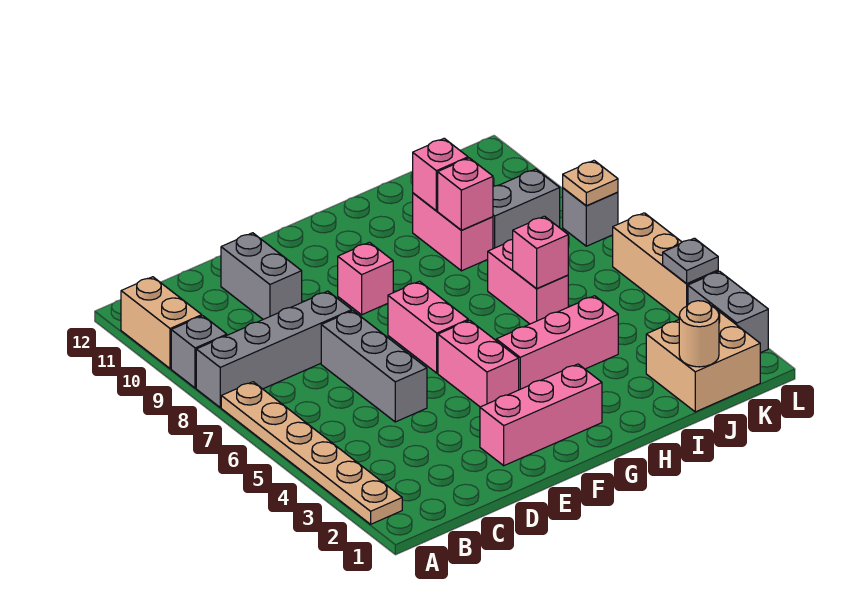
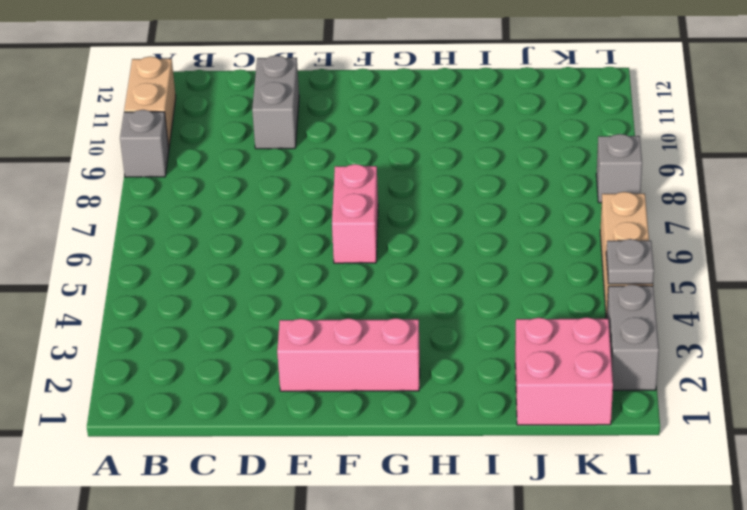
pink brick J1:K2 level 1 -> tan brick J1:K2 level 1
none -> tan plate A2:A7 level 1
none -> grey brick A8:D8 level 1
none -> grey brick D5:D7 level 1

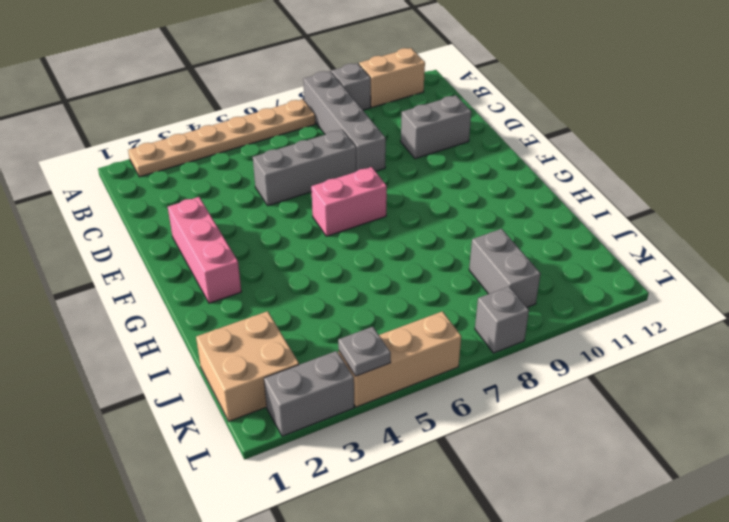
none -> pink brick F4:F5 level 1
none -> pink brick F9 level 1
none -> pink brick G4:I4 level 1

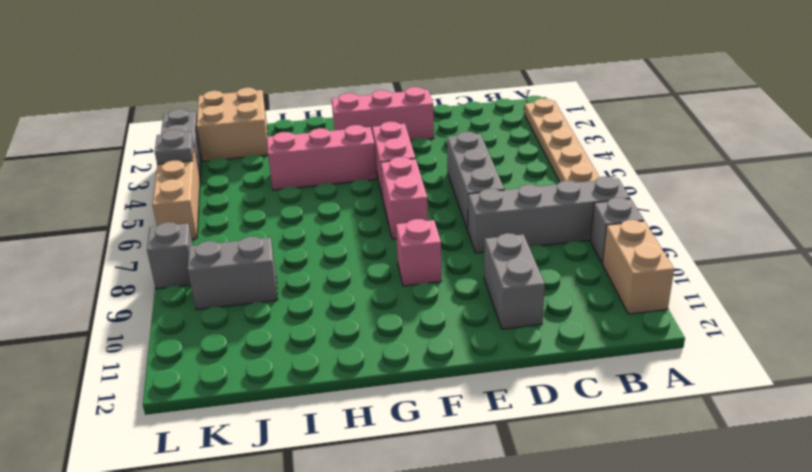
none -> pink brick I6:I7 level 1
none -> pink brick I9:I10 level 1
none -> pink brick I6 level 2

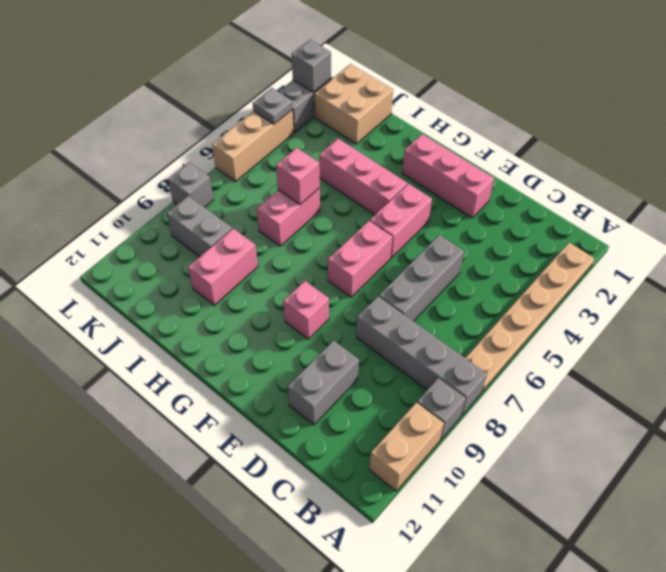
grey brick L2 level 2 -> none
none -> pink brick I9 level 2
none -> pink brick I10 level 2
none -> tan round brick J1 level 2

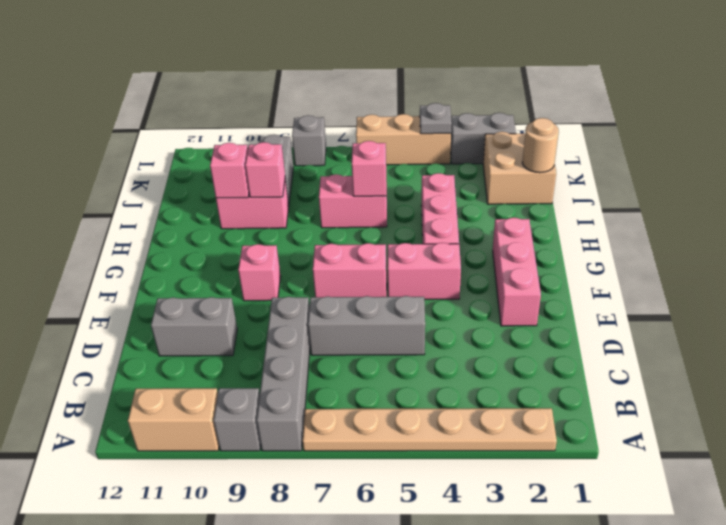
none -> tan plate L8 level 2

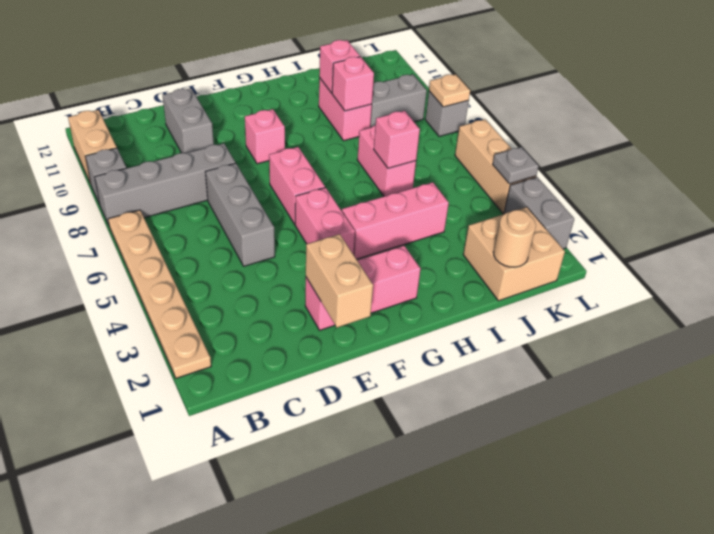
tan brick E1:E2 level 2 -> none

